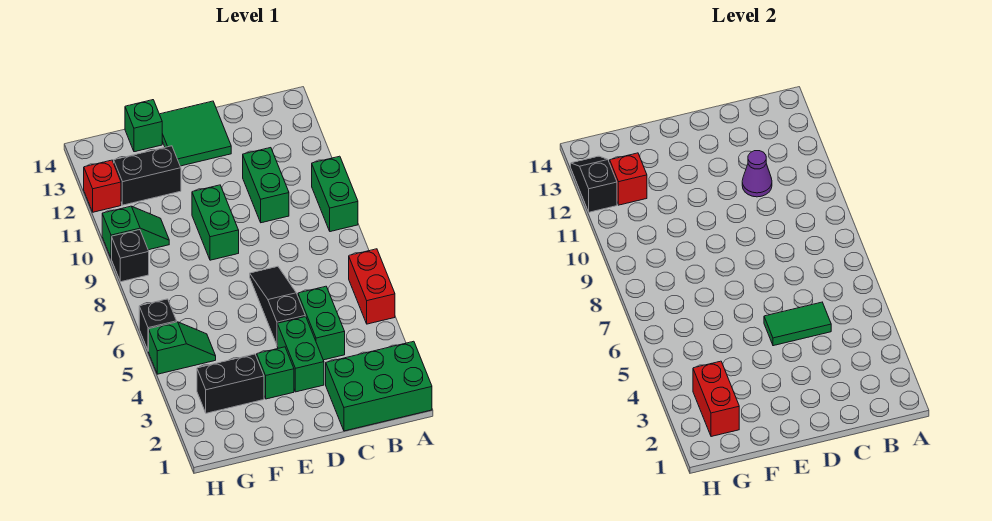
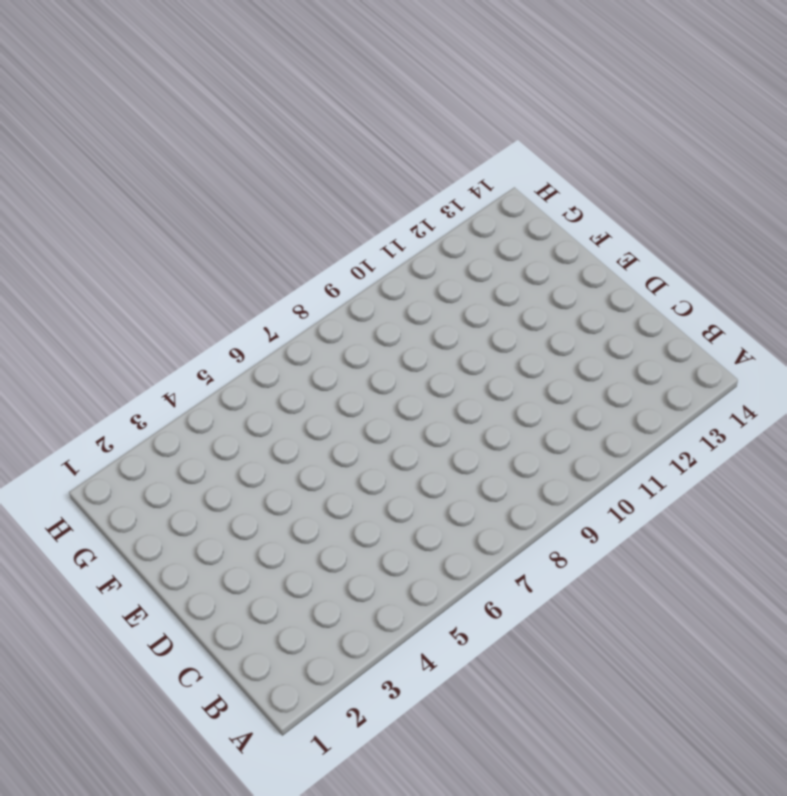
none -> green brick A1:C2 level 1
none -> red brick A5:A6 level 1
none -> green brick A9:A10 level 1

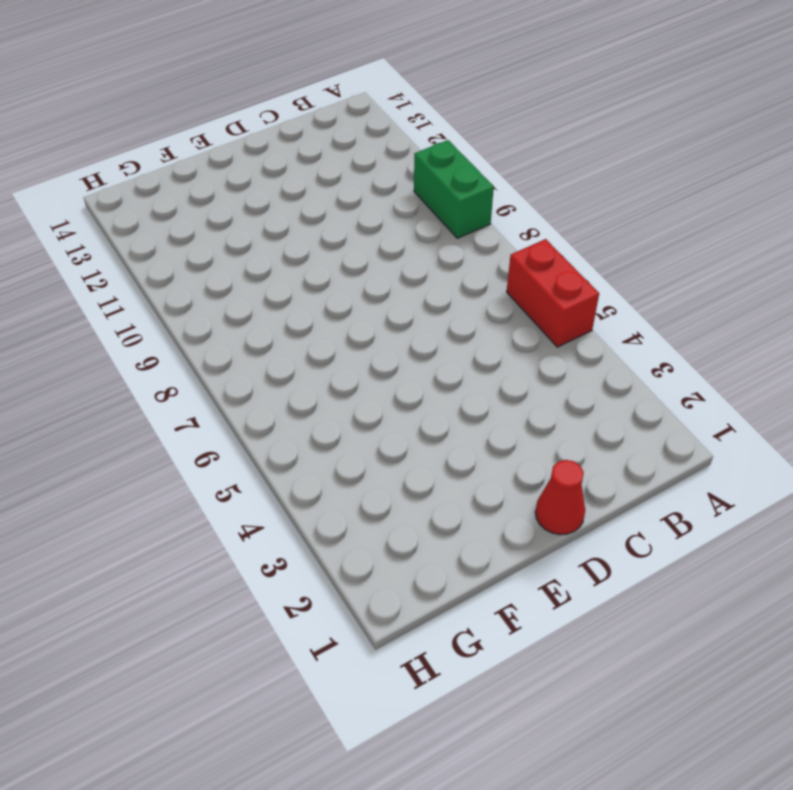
red cone D1 level 1 -> none
none -> green brick A1:C2 level 1
none -> green brick C4:C5 level 1
none -> green brick C10:C11 level 1

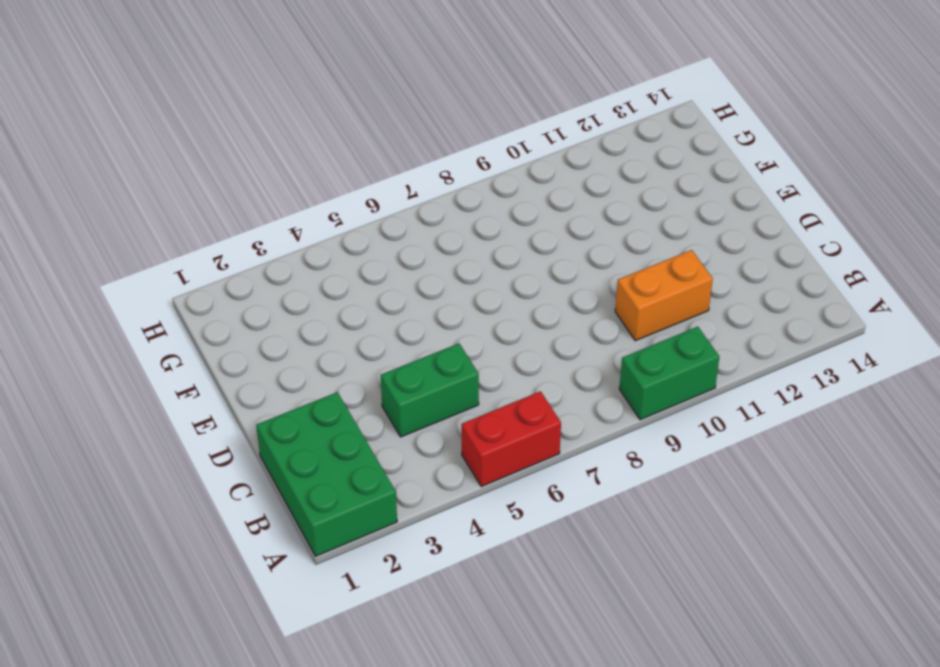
orange brick C10:C11 level 1 -> green brick C10:C11 level 1
none -> green brick D3:D4 level 1
none -> black slope D5:D7 level 1 top 5
none -> green tile D13:E14 level 1

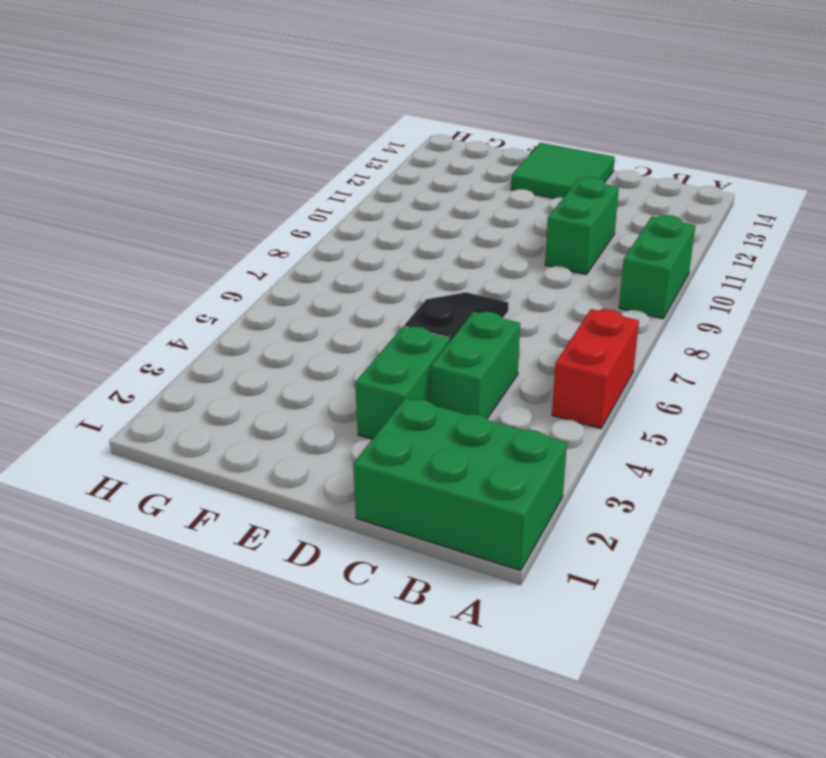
none -> green brick E3 level 1
none -> green brick E9:E10 level 1
none -> black brick F3:G3 level 1

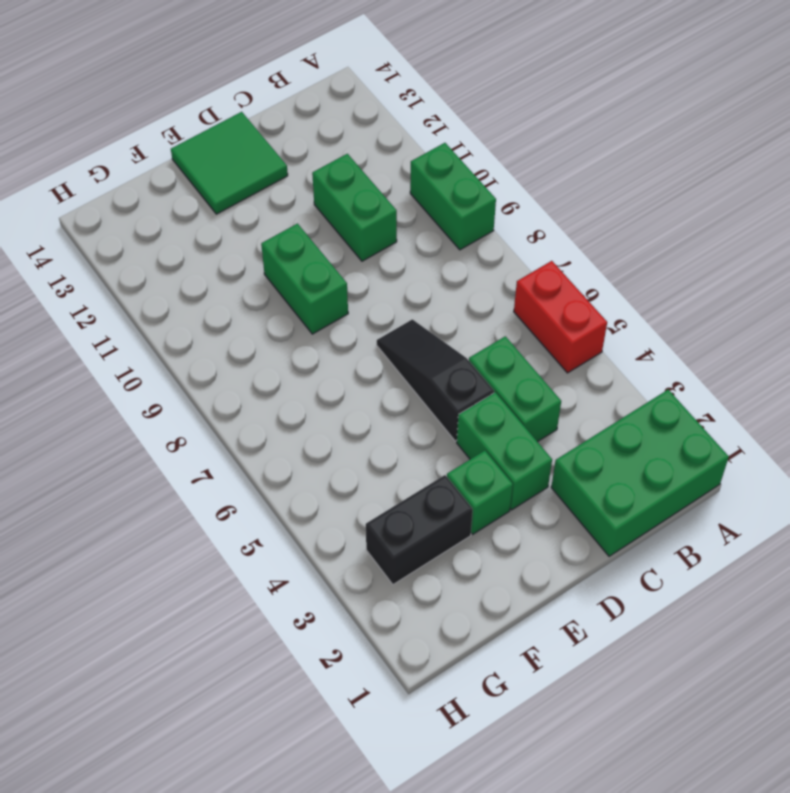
none -> black brick F12:G12 level 1
none -> green brick F14 level 1
none -> green slope G5:H5 level 1 top H

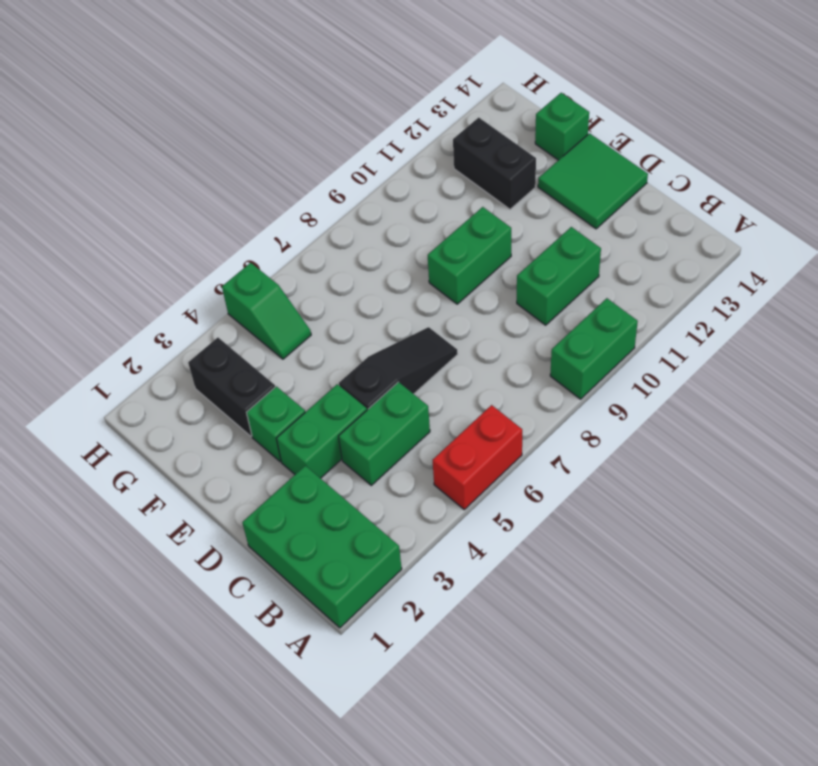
none -> green slope G10:H10 level 1 top H
none -> black brick H6 level 1
none -> black brick H9 level 1

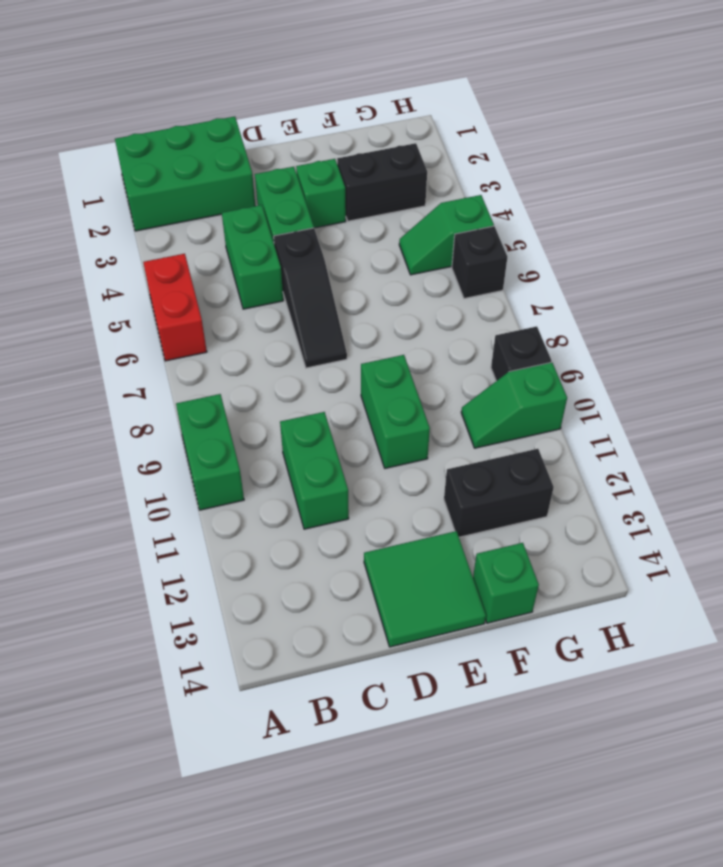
none -> red brick H12 level 1
none -> green tile C5:D5 level 2
none -> purple cone C11 level 2

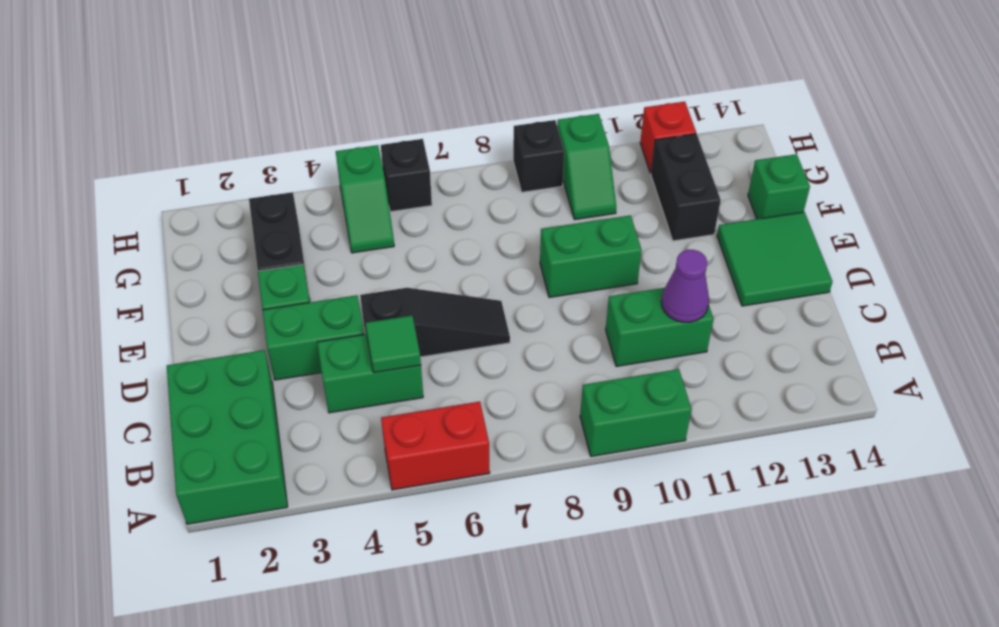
green tile C5 level 2 -> green tile C5:D5 level 2
none -> red brick G2:G3 level 2
none -> red brick G12 level 2
none -> black slope H12:H13 level 2 top 12

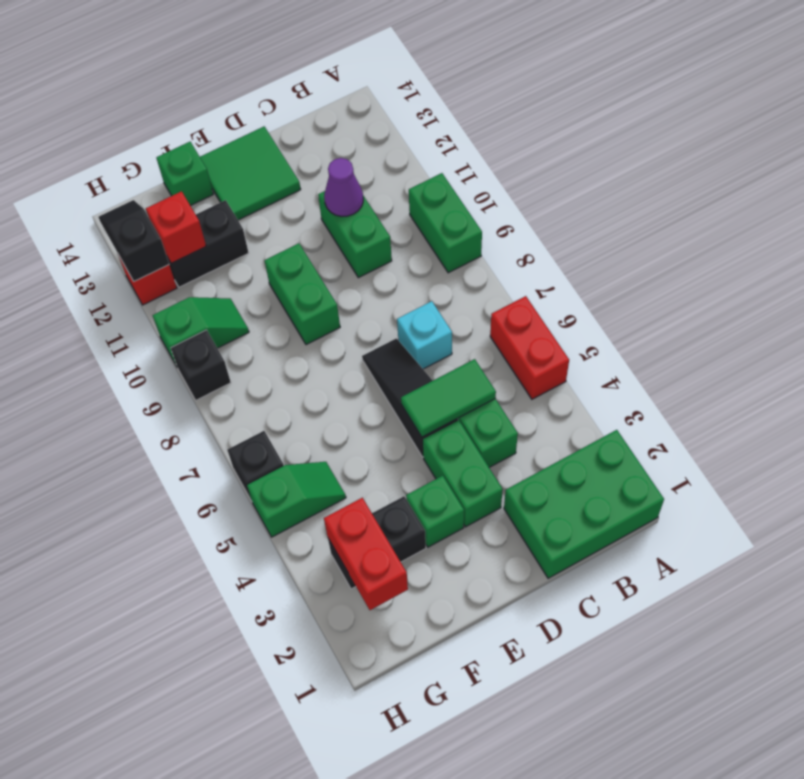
cyan brick C7 level 1 -> none

